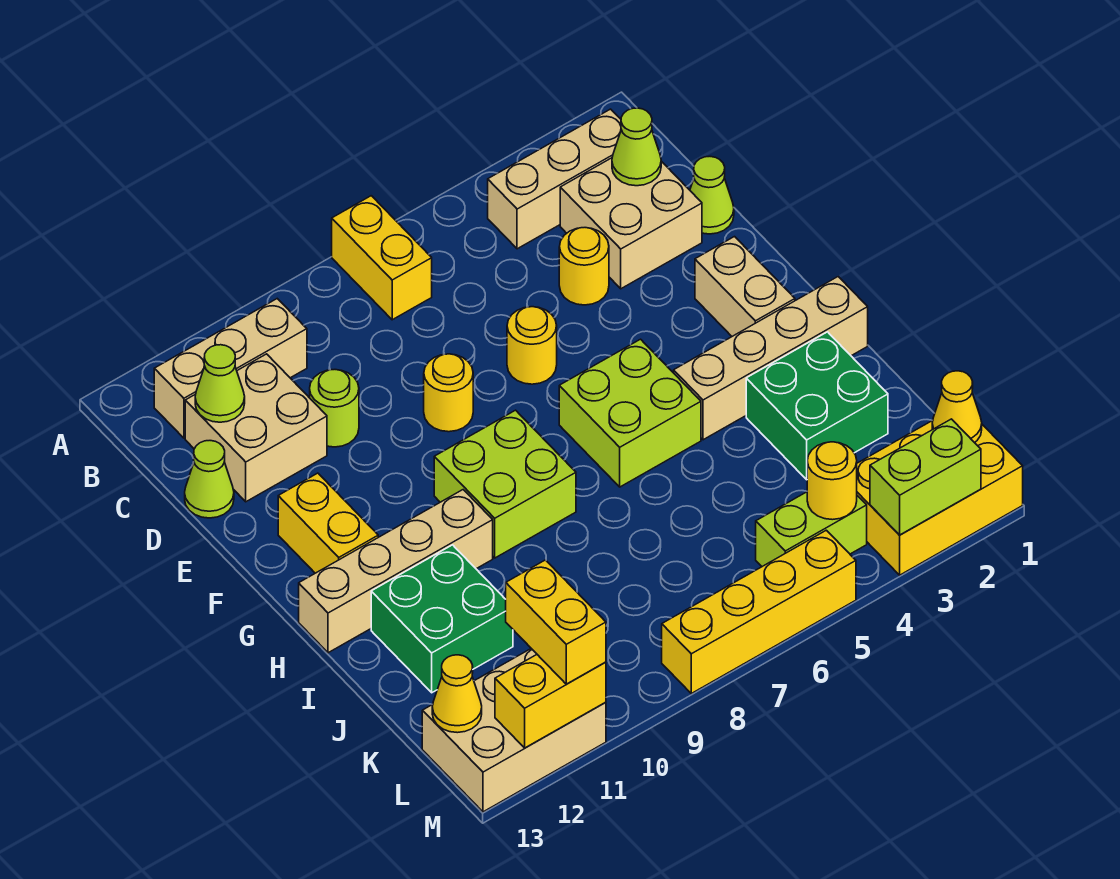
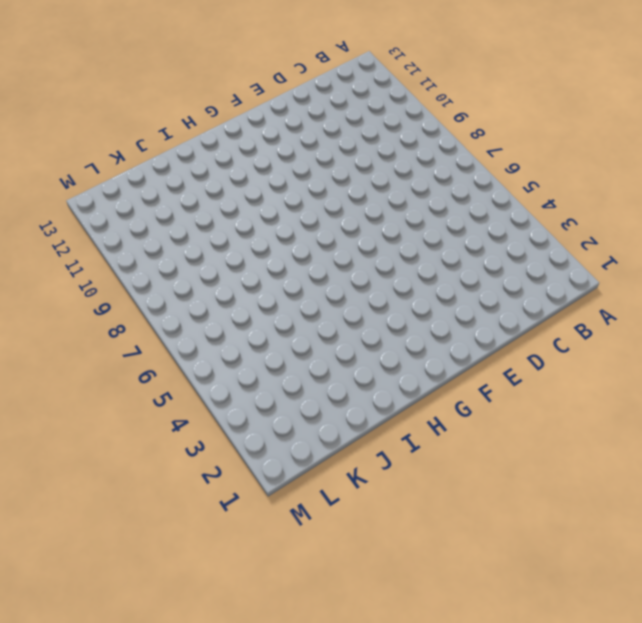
none -> yellow brick A7:B7 level 1
none -> tan brick B2:B4 level 1
none -> tan brick B10:B12 level 1
none -> tan brick C2:D3 level 1

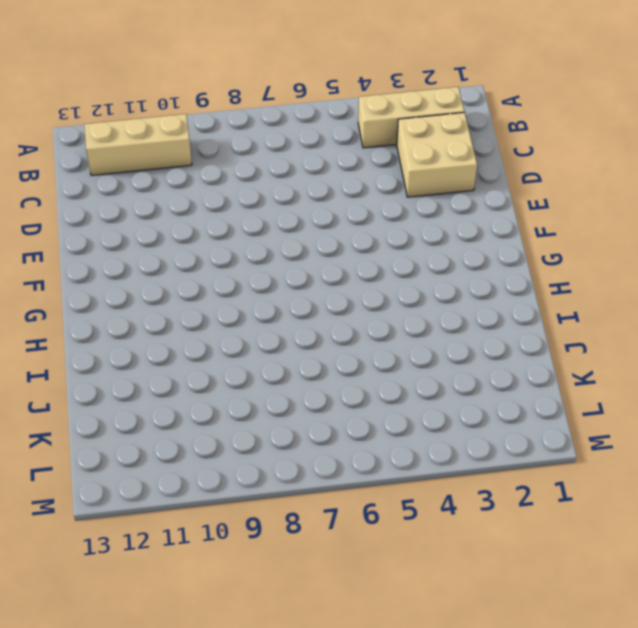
none -> yellow brick A7:B7 level 1
none -> tan brick C11:D12 level 1
none -> lime cone D1 level 1
none -> yellow round brick D4 level 1

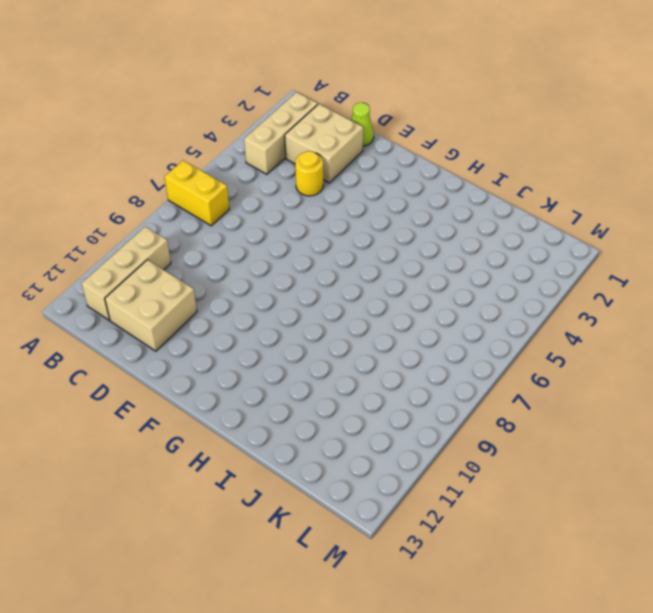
none -> lime round brick D10 level 1
none -> lime cone D13 level 1
none -> yellow round brick E6 level 1
none -> yellow round brick E8 level 1

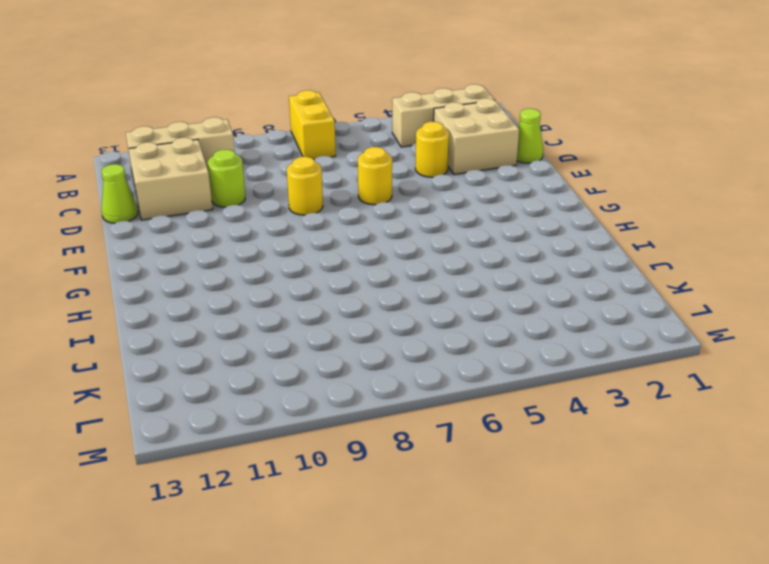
none -> tan brick F2:G2 level 1
none -> yellow brick F12:G12 level 1
none -> lime brick G5:H6 level 1
none -> lime brick G8:H9 level 1

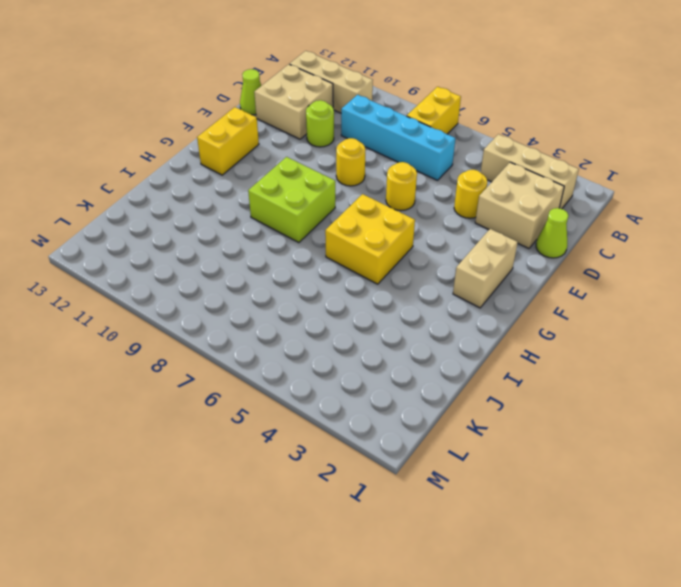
cyan brick C6:C9 level 1 -> none
yellow brick G5:H6 level 1 -> lime brick G5:H6 level 1
none -> tan brick H1:H4 level 1
none -> tan brick H10:H13 level 1
none -> green brick I2:J3 level 1
none -> green brick I11:J12 level 1

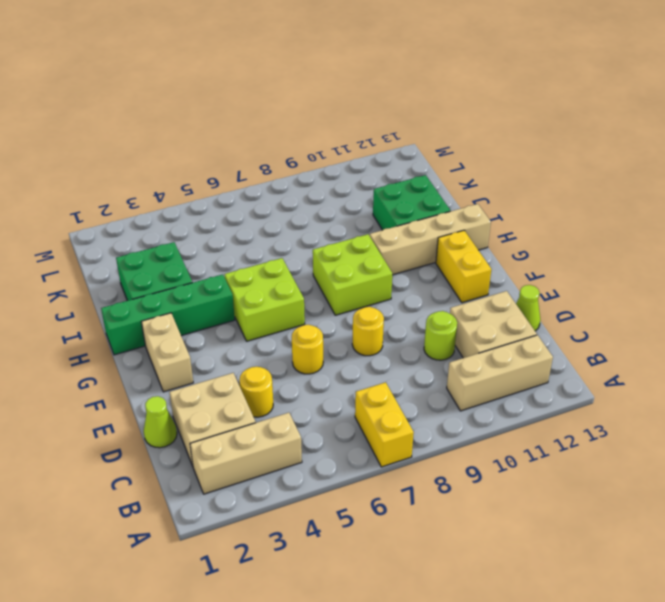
green brick H1:H4 level 1 -> tan brick H1:H4 level 1
none -> yellow brick L1:M3 level 1
none -> lime brick L4:L5 level 1
none -> tan brick L11:M13 level 1
none -> yellow brick M5:M8 level 1

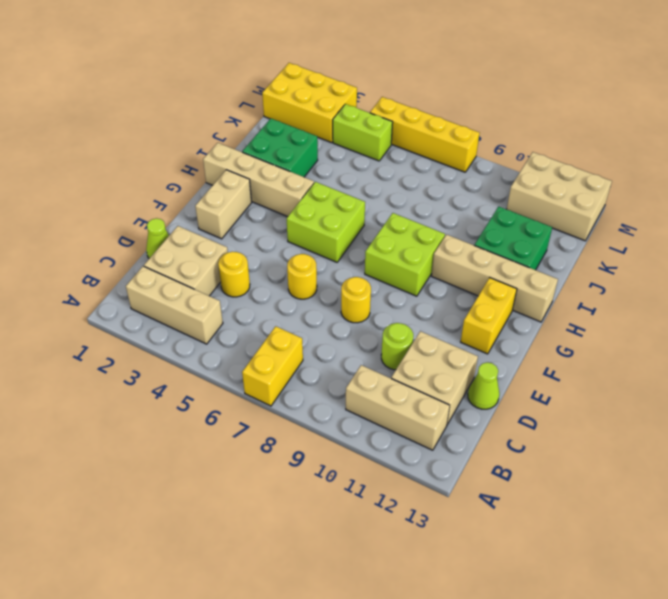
none -> lime cone C2 level 2
none -> lime cone C12 level 2
none -> yellow cone L1 level 2
none -> yellow round brick L4 level 2

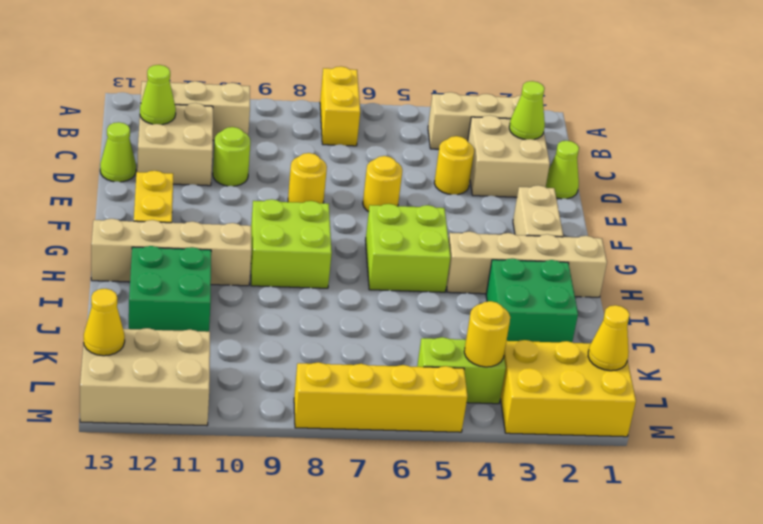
none -> lime brick M2:M3 level 2
none -> yellow brick M11:M12 level 2
none -> yellow brick L11:M11 level 3

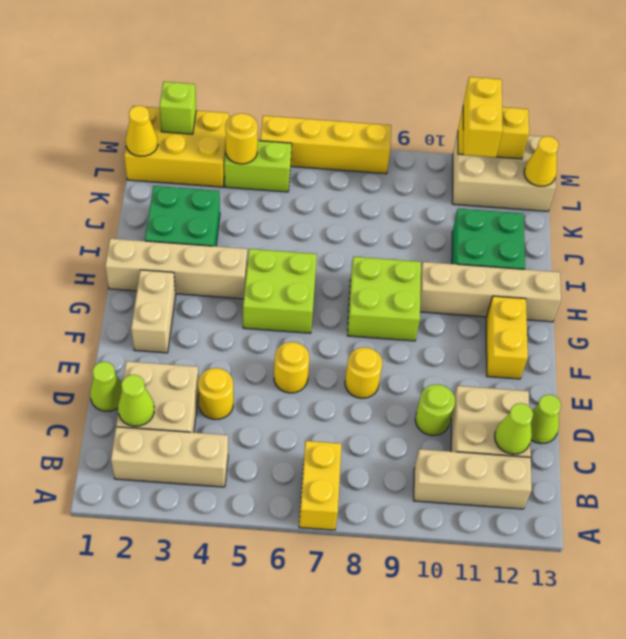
lime brick M2 level 2 -> lime brick M2:M3 level 2

